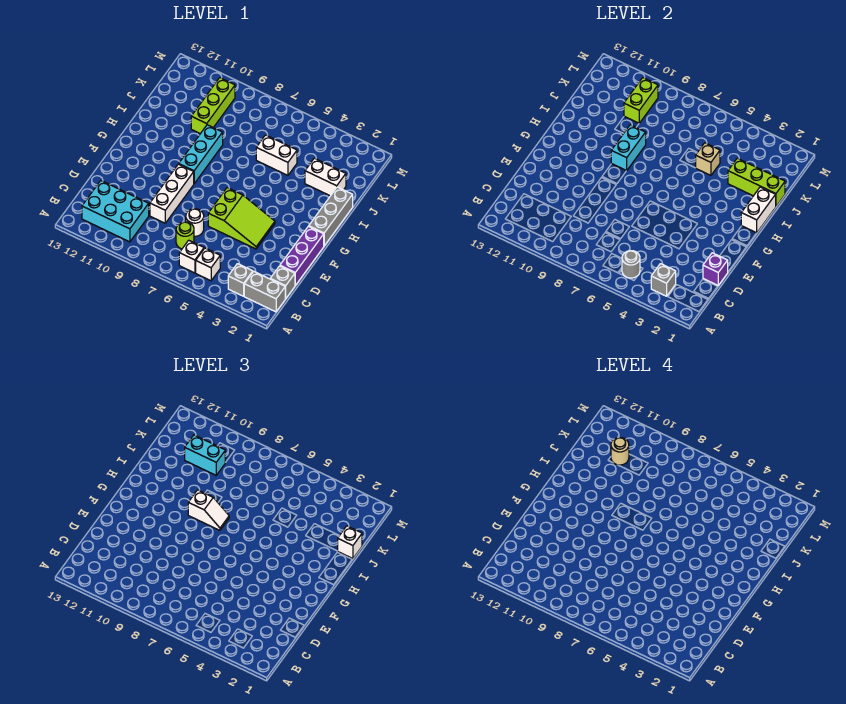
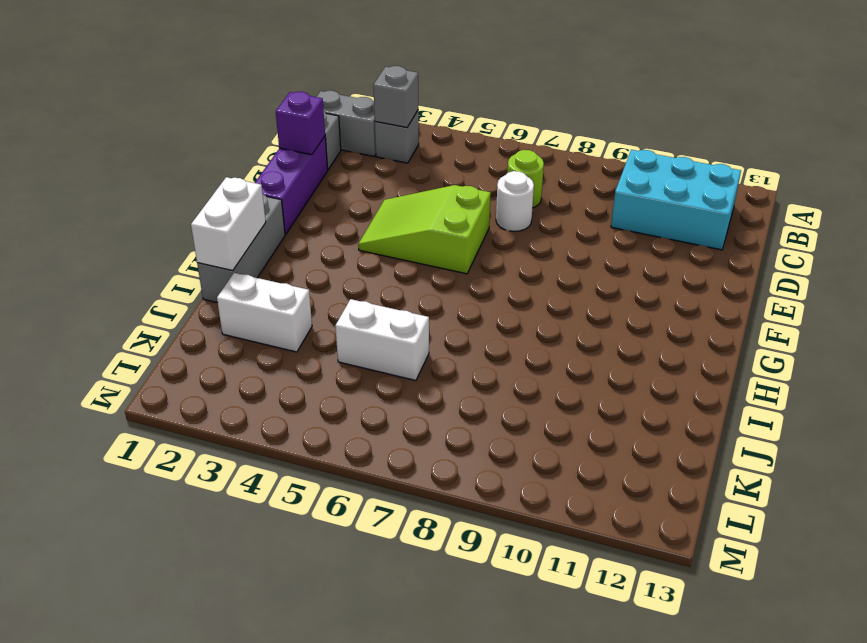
none -> white brick B5 level 1
none -> white brick B6 level 1
none -> white brick D9:F9 level 1

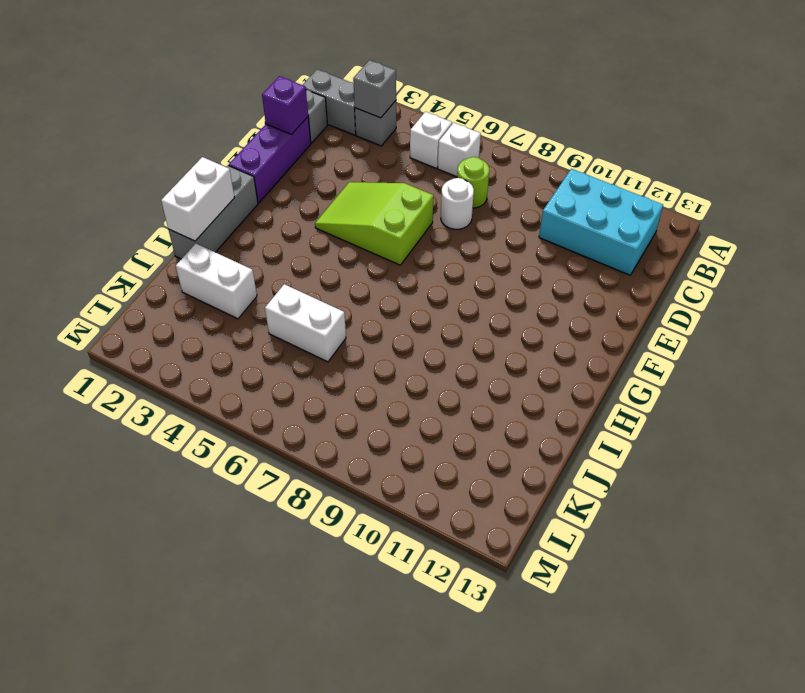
none -> white brick D9:F9 level 1
none -> cyan brick G9:I9 level 1
none -> lime brick J10:L10 level 1

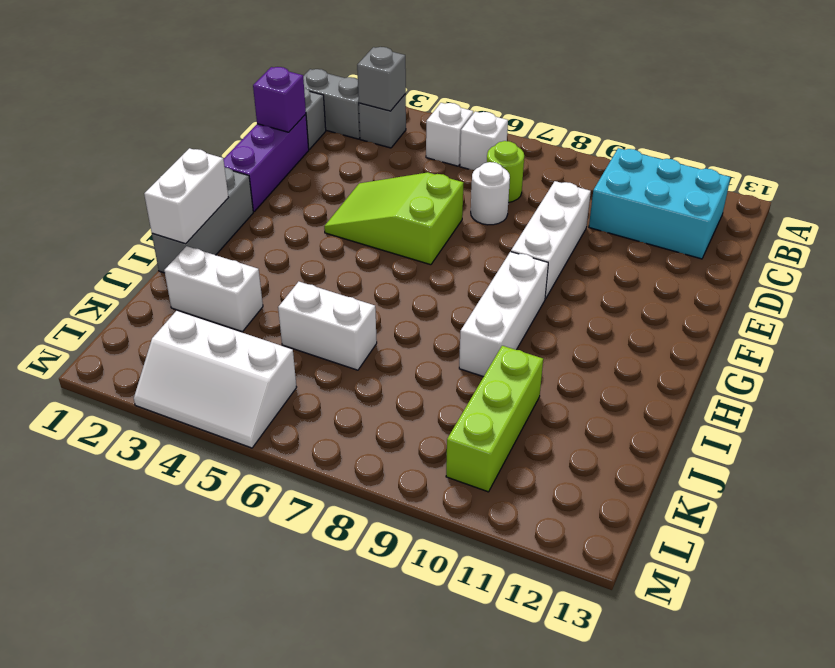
white brick G9:I9 level 1 -> cyan brick G9:I9 level 1
white slope L3:M5 level 1 top L -> none
none -> grey round brick B5 level 2
none -> cyan brick H9:I9 level 2
none -> lime brick J1:J3 level 2

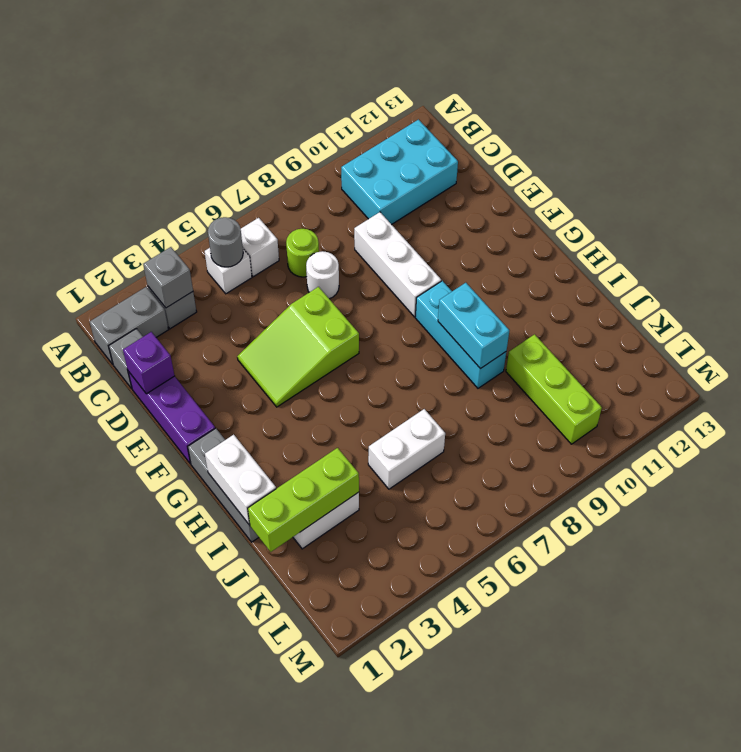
none -> tan brick J5 level 2
none -> lime brick K10:L10 level 2
none -> white slope H8:H9 level 3 top 9

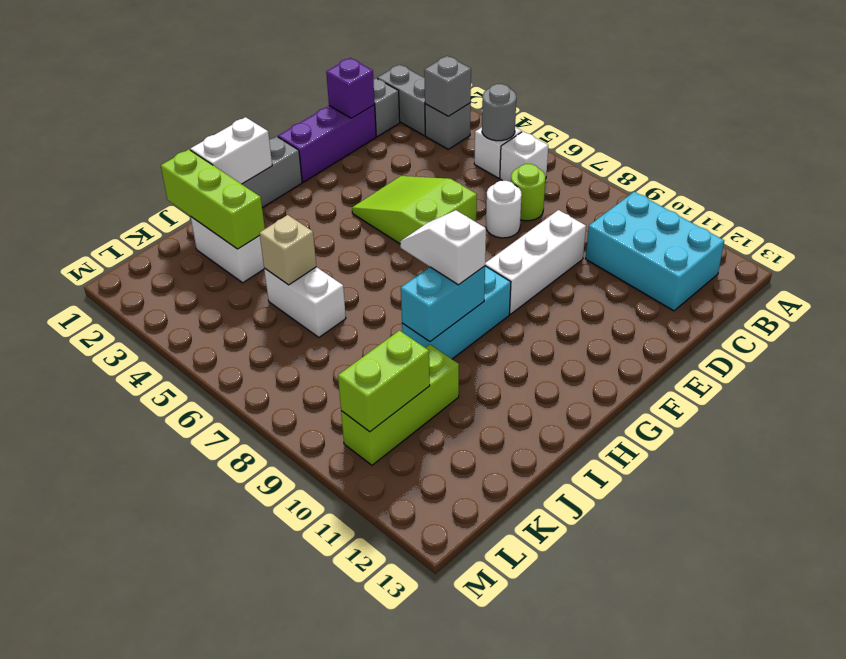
none -> white brick J1 level 3
none -> cyan brick K10:K11 level 3
none -> tan round brick K11 level 4

